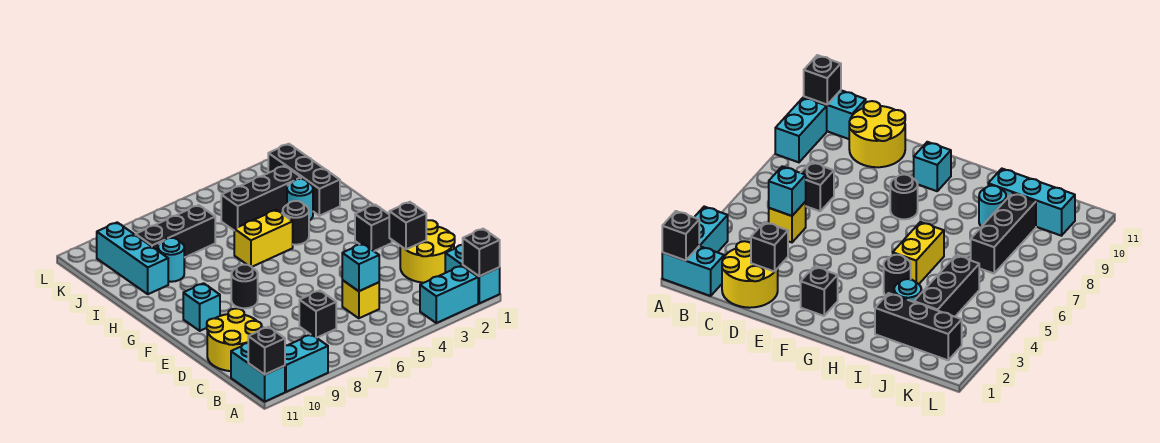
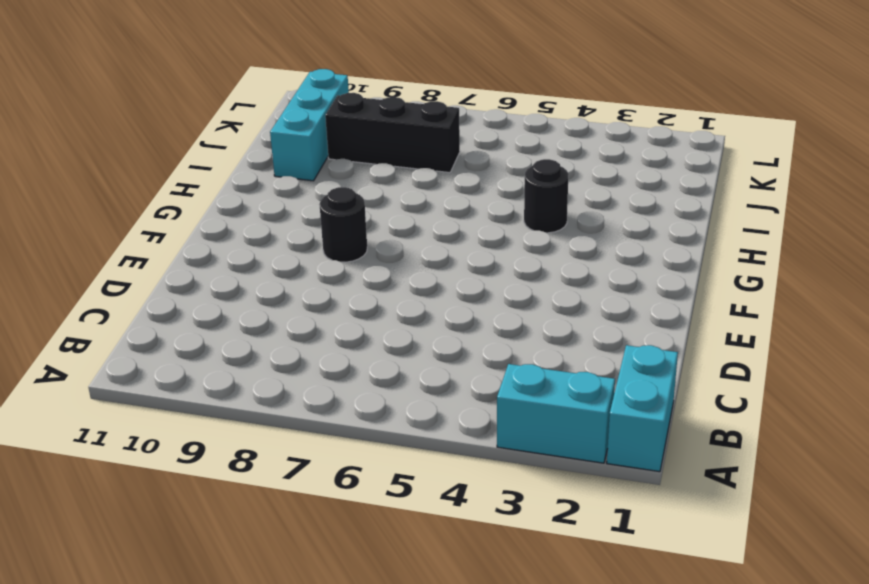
none -> cyan brick A9:A10 level 1
none -> cyan brick A11:B11 level 1
none -> yellow round brick C1:D2 level 1

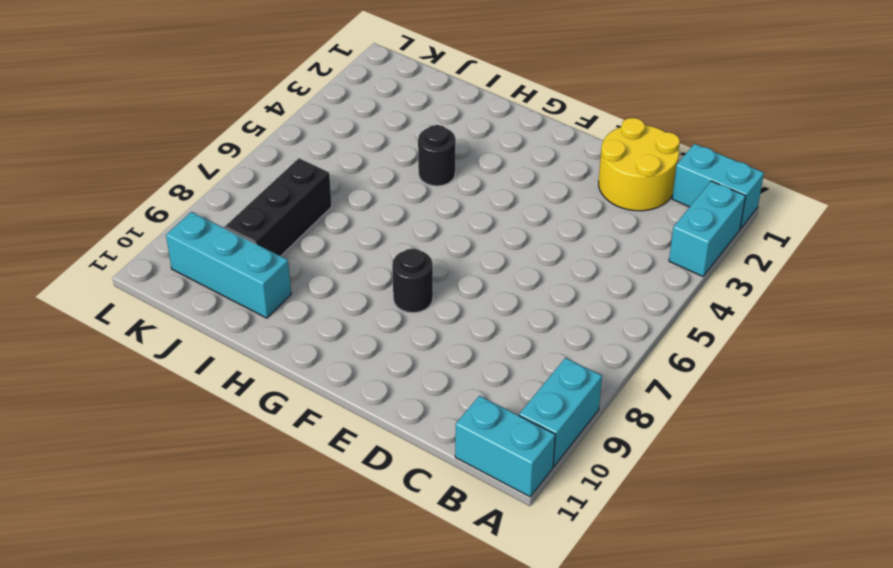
none -> yellow brick C5 level 1
none -> black brick C7 level 1
none -> yellow round brick C10:D11 level 1

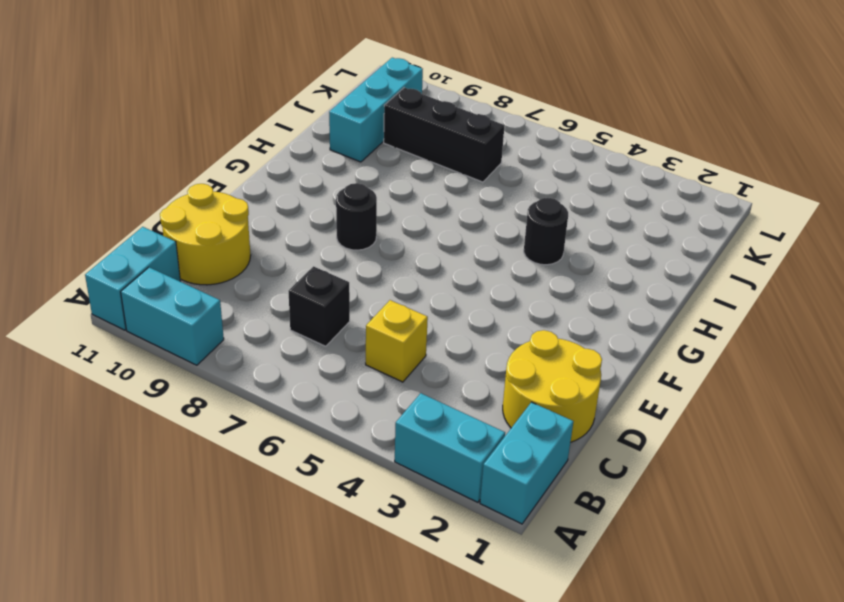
none -> black brick F2 level 1
none -> cyan brick F10 level 1
none -> yellow brick H5:H6 level 1

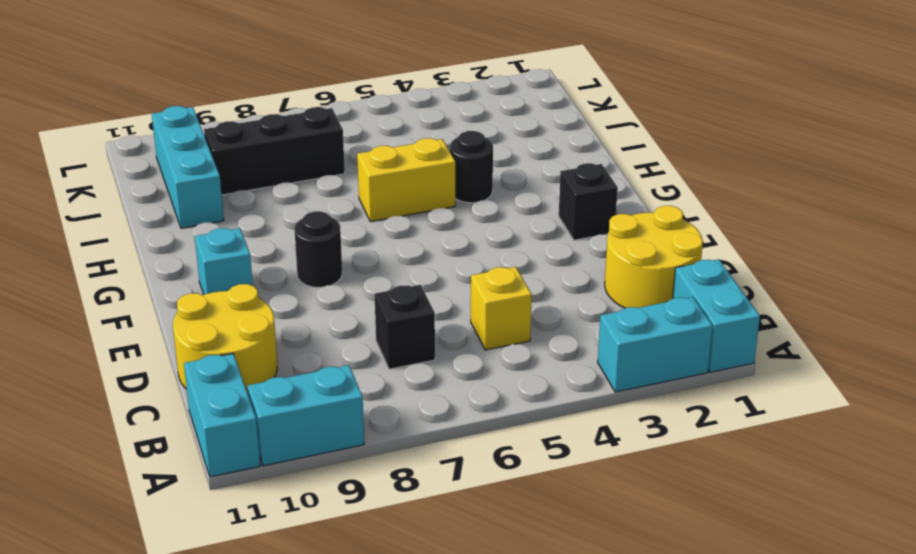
none -> black brick I2:K2 level 1
none -> cyan round brick I3 level 1
none -> cyan round brick I9 level 1

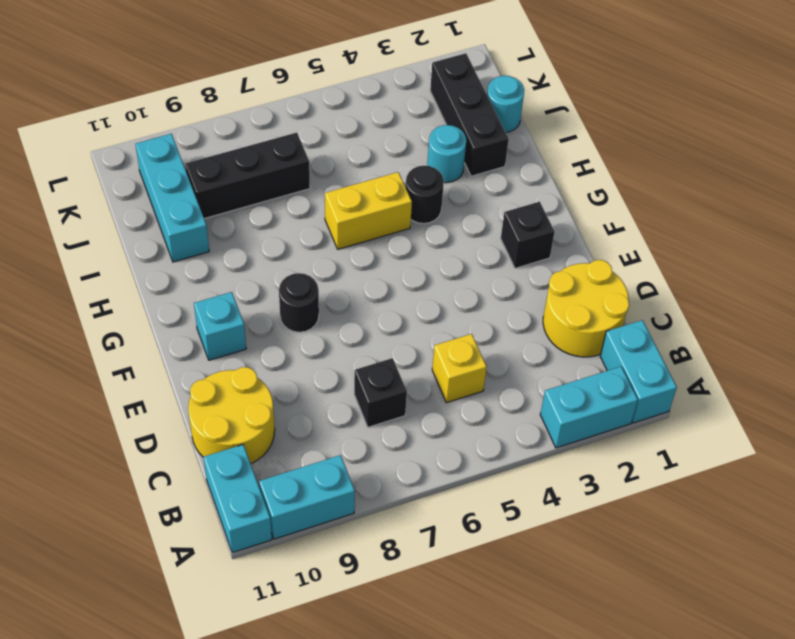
cyan round brick J1 level 1 -> cyan round brick I9 level 1
none -> black brick J3:J5 level 1
none -> black brick A1 level 2
none -> black brick A11 level 2

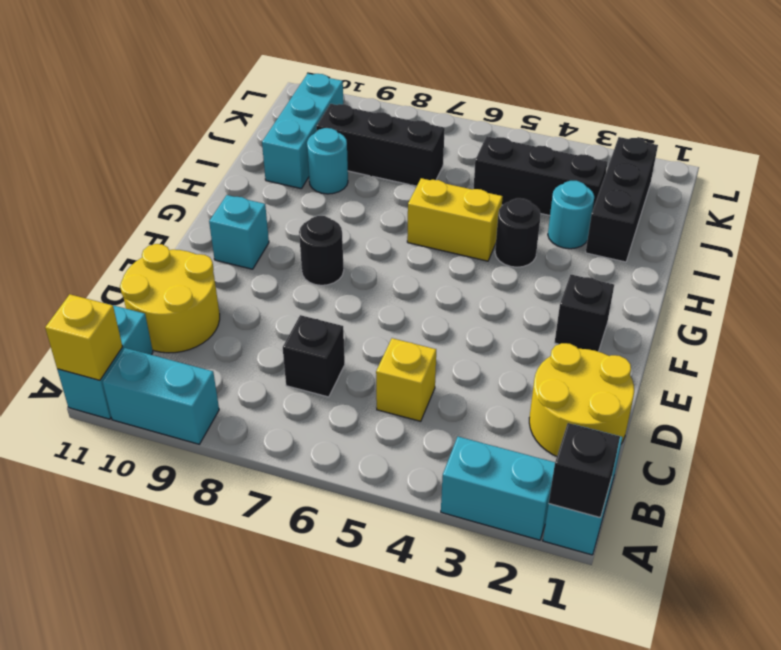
yellow brick A11 level 2 -> black brick A11 level 2
none -> cyan brick C5 level 2
none -> black brick D2 level 2

